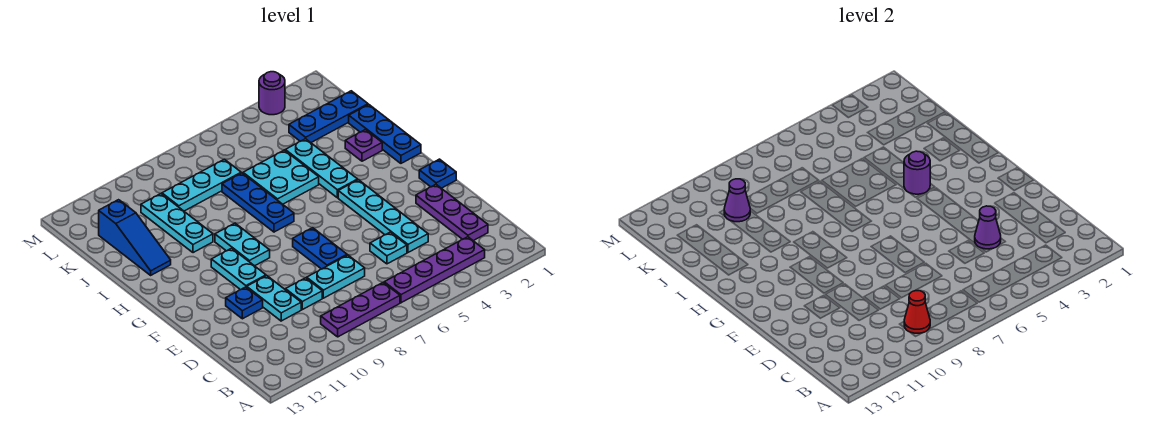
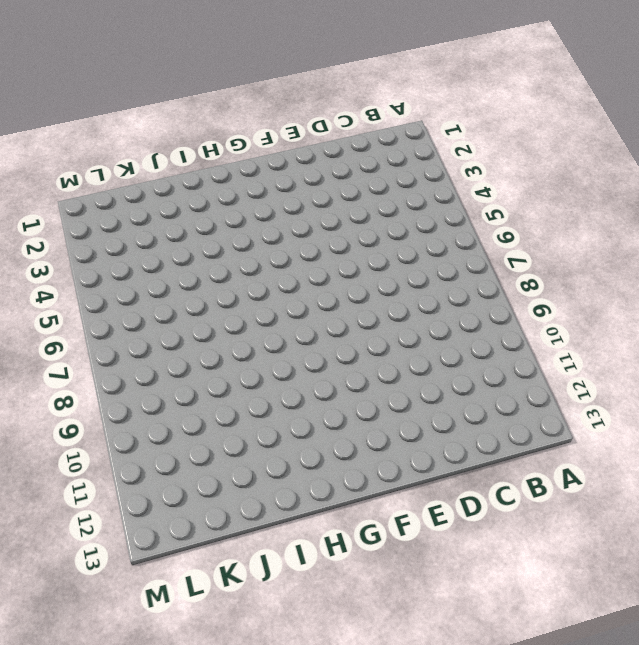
none -> purple plate B3:B6 level 1
none -> purple plate B7:B9 level 1
none -> purple plate C2:E2 level 1

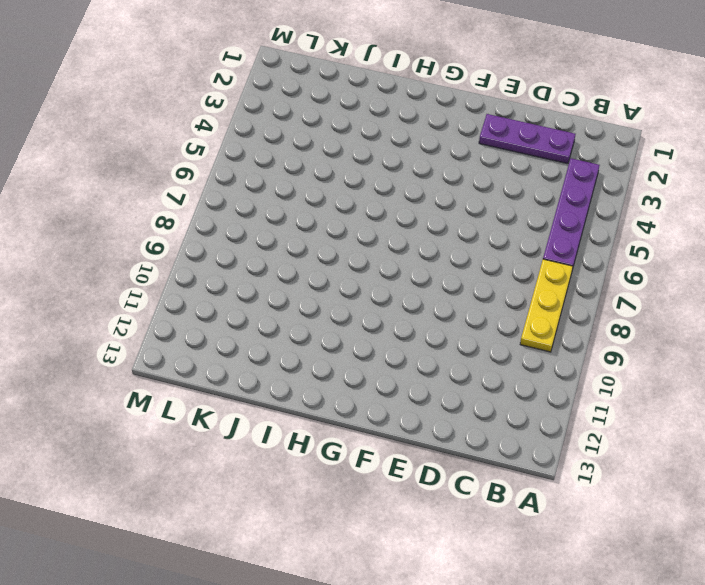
yellow plate B7:B9 level 1 -> purple plate B7:B9 level 1
none -> cyan plate D4:G4 level 1
none -> cyan plate D5 level 1
none -> cyan plate D7:D8 level 1

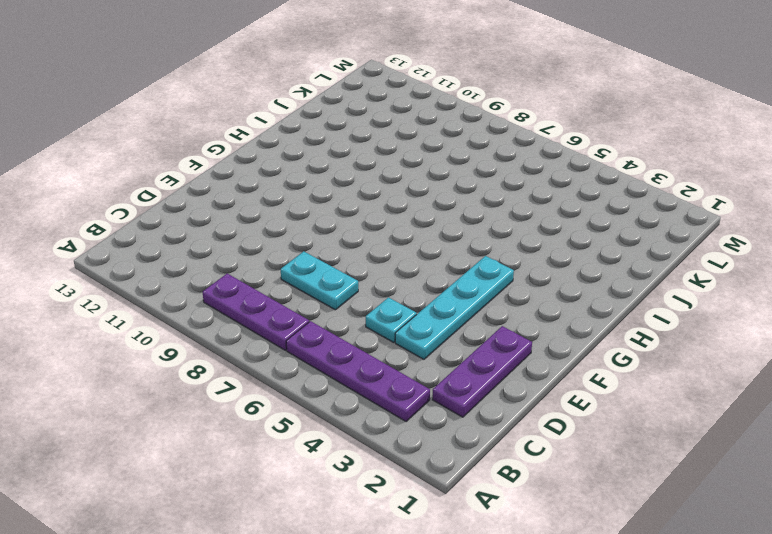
none -> cyan plate D9 level 1
none -> cyan plate D10:E10 level 1
none -> blue plate E7:F7 level 1

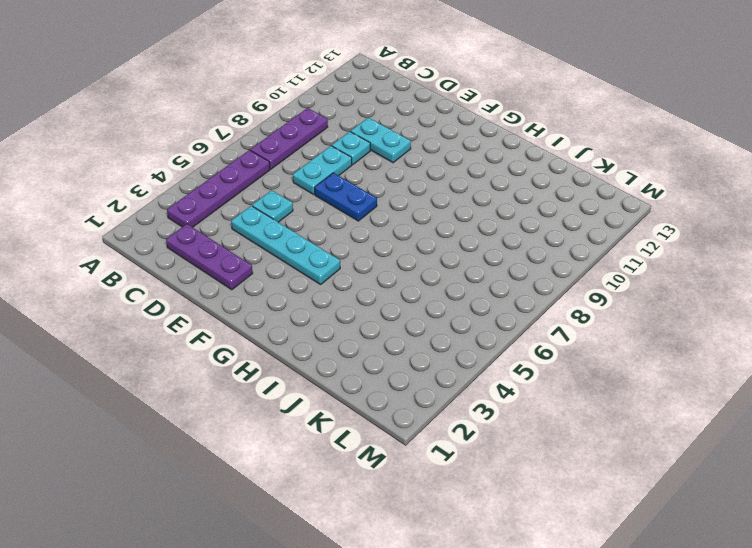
none -> blue plate E11 level 1
none -> blue plate F1 level 1
none -> cyan plate F10:G10 level 1

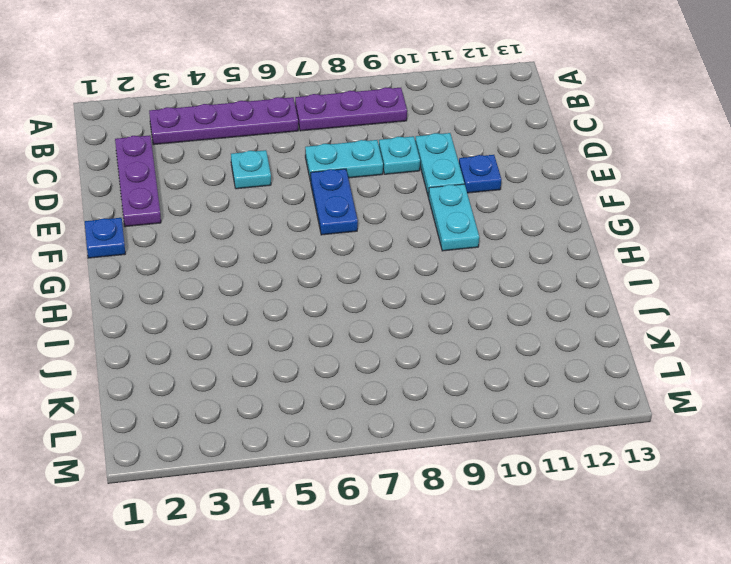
none -> cyan plate D4:G4 level 1
none -> cyan plate G9:H9 level 1
none -> blue plate H1:J1 level 1

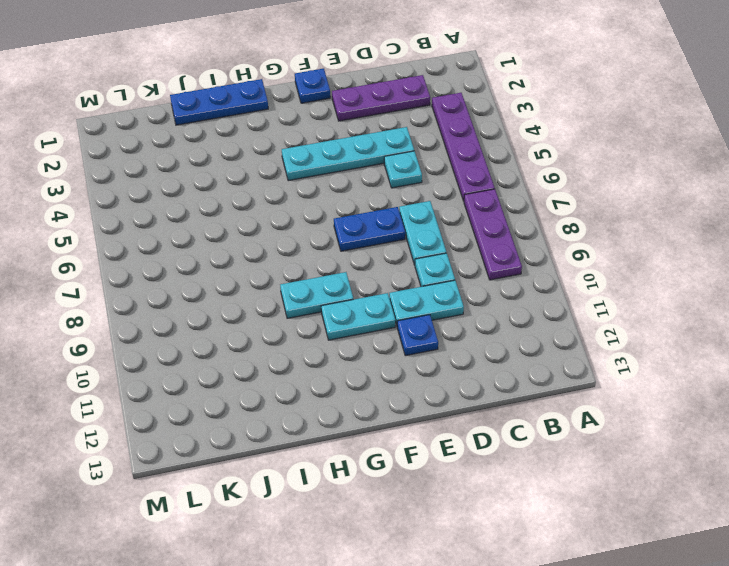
none -> cyan plate H4:J4 level 1
none -> blue plate H7:J7 level 1
none -> purple plate I2 level 1

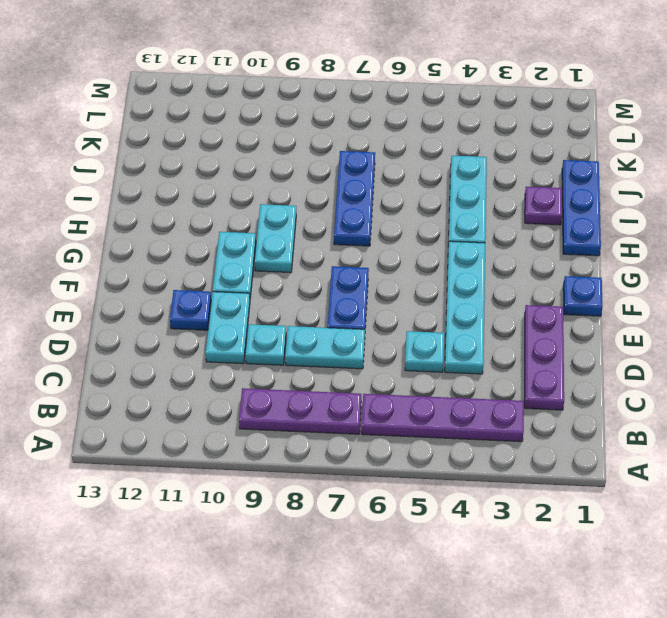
none -> cyan plate I5:J6 level 1
none -> cyan plate I10:K10 level 1
none -> blue slope I12:K12 level 1 top K

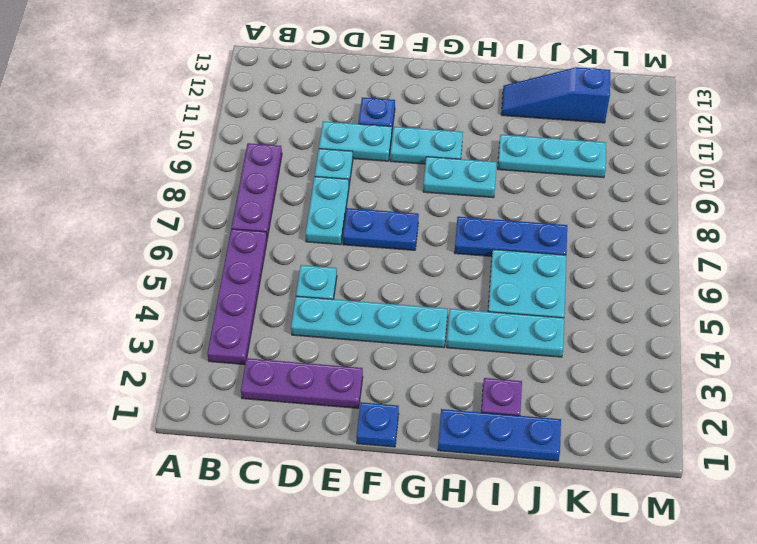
none -> blue plate K1:K3 level 1
none -> cyan plate K7:K9 level 1
none -> purple round brick M3 level 1

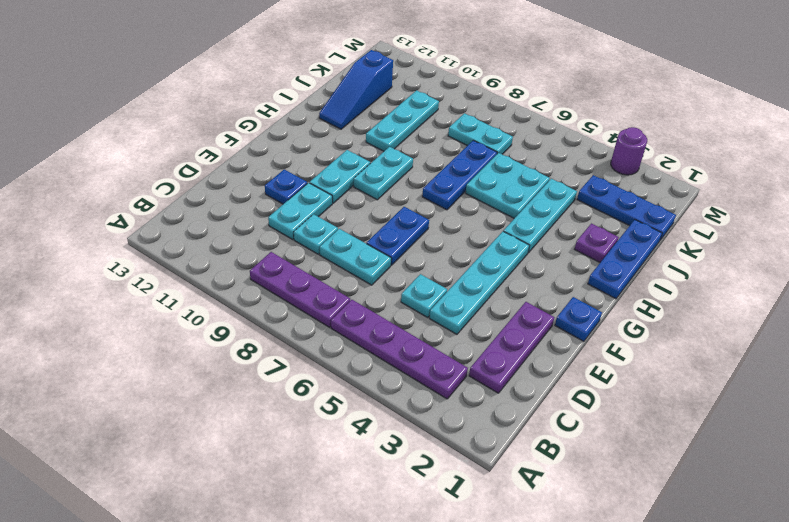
cyan plate K7:K8 level 1 -> cyan plate K7:K9 level 1
none -> red cone B9 level 2
none -> purple cone D4 level 2
none -> purple round brick H4 level 2

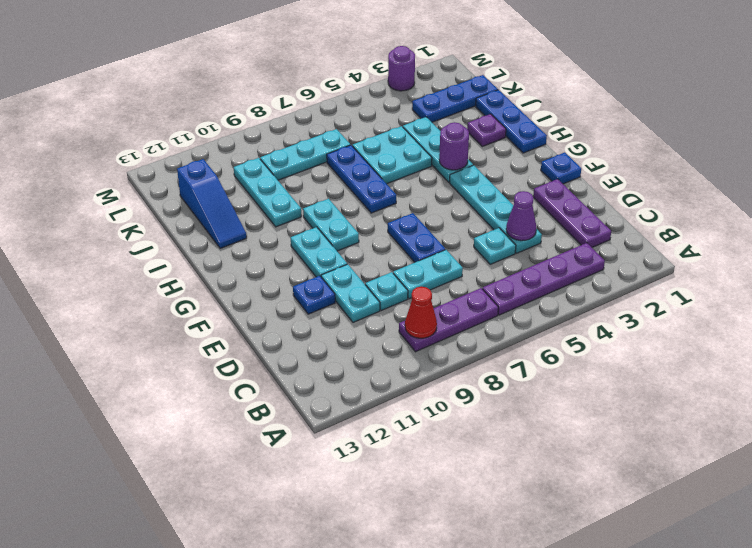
none -> purple cone K10 level 2

